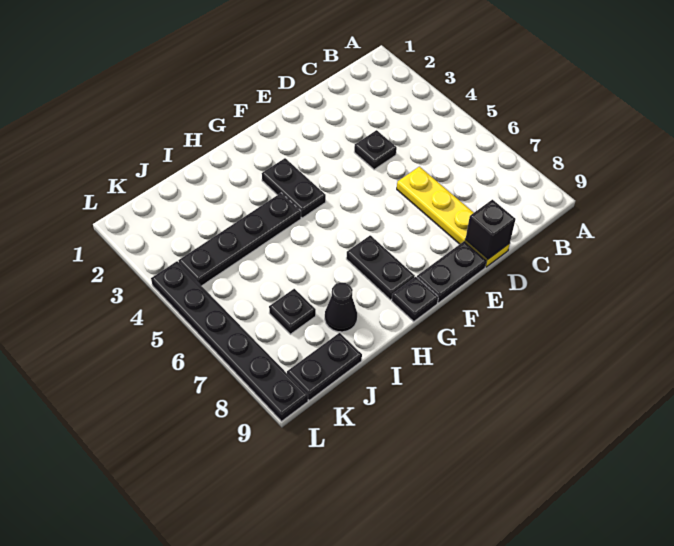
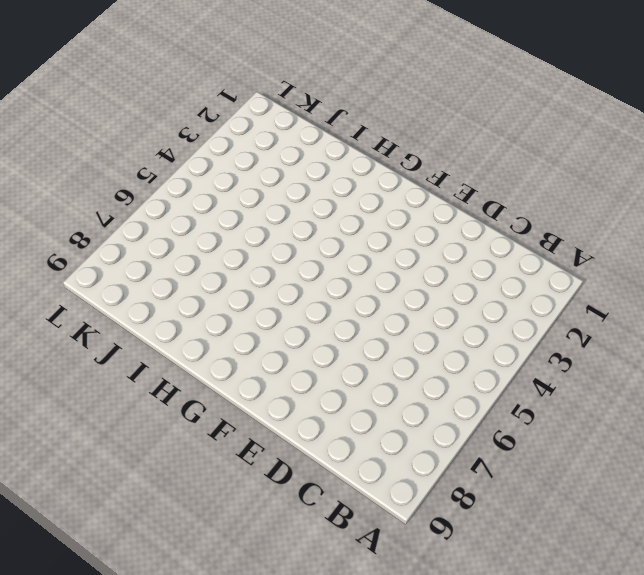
none -> black plate D4 level 1
none -> yellow plate D6:D9 level 1
none -> black plate E9:F9 level 1

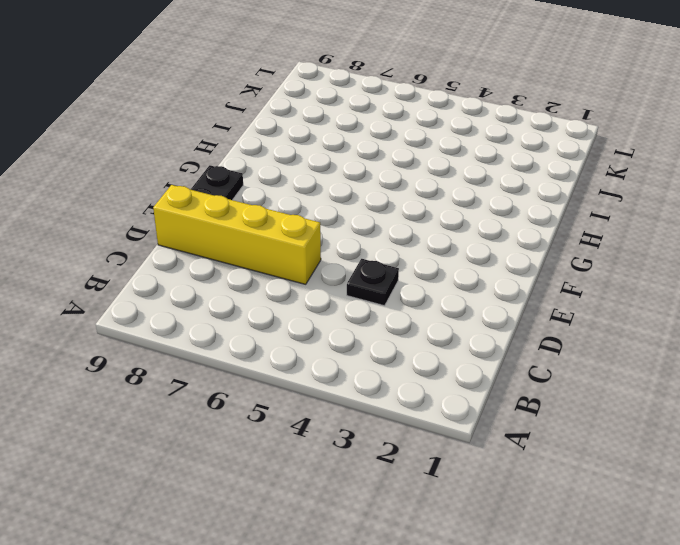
yellow brick D6:D9 level 1 -> yellow plate D6:D9 level 1
none -> black plate G3:G4 level 1
none -> black plate G7:G8 level 1
none -> black plate G9 level 1

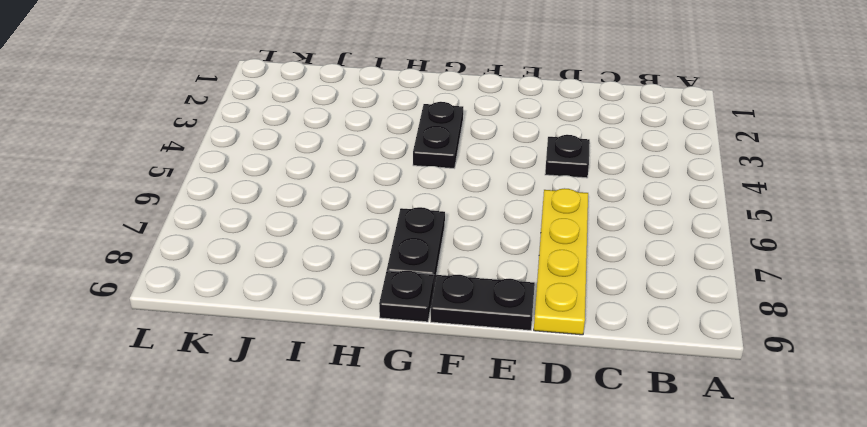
none -> black plate H4:K4 level 1
none -> black cone I8 level 1
none -> black plate J7 level 1

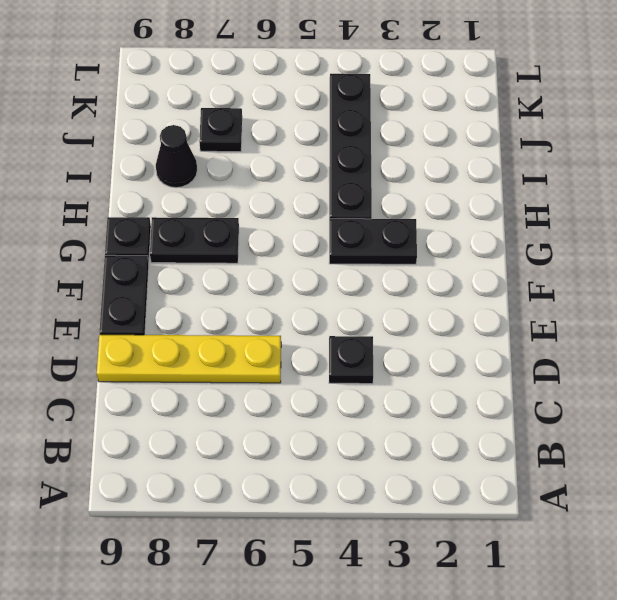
none -> black plate J9:K9 level 1
none -> black plate L4:L9 level 1
none -> black brick D9 level 2

